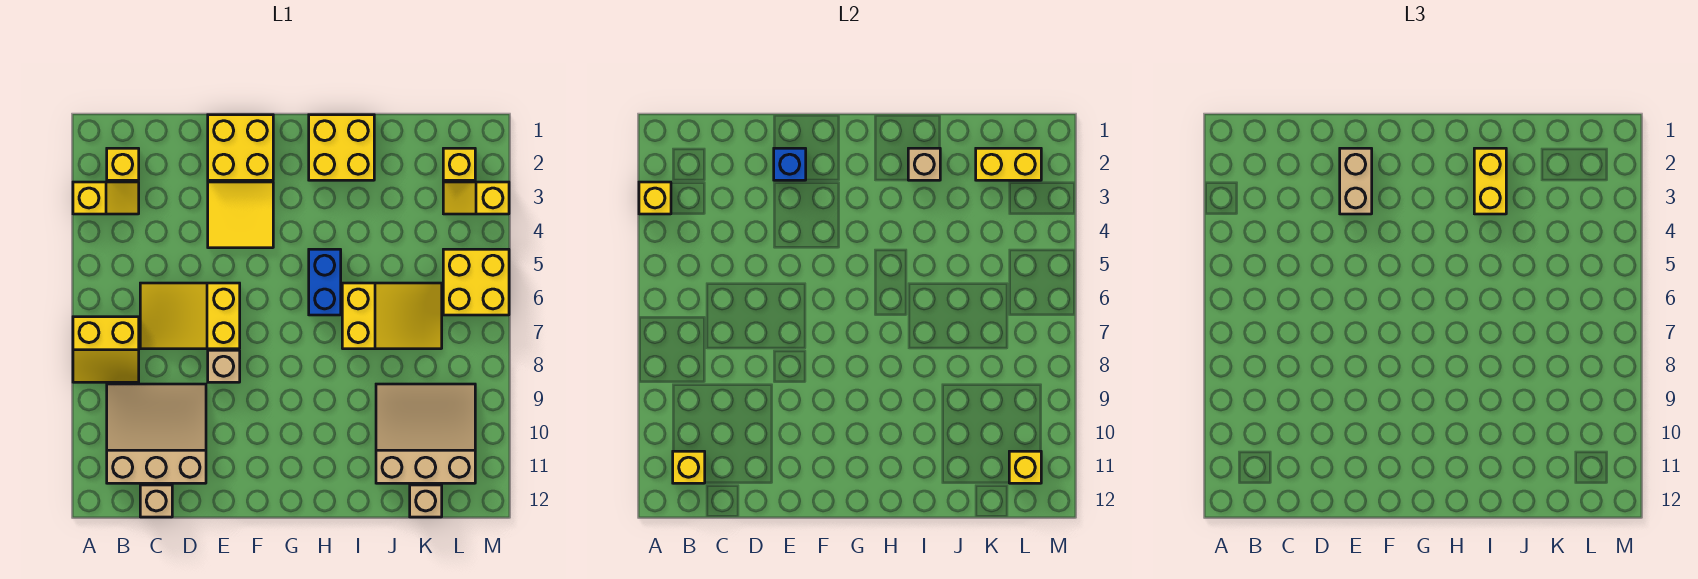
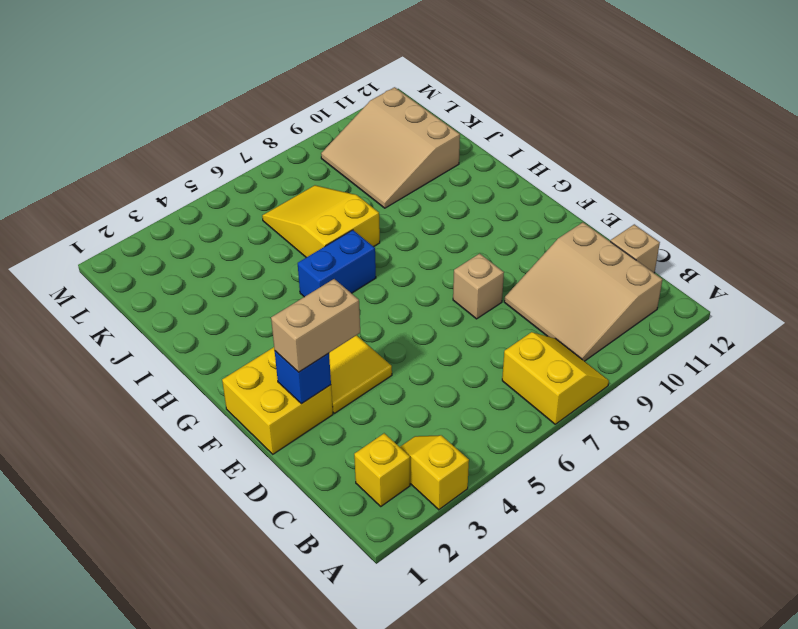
none -> yellow slope C6:E7 level 1 top E
none -> yellow brick H1:I2 level 1
none -> tan brick K12 level 1

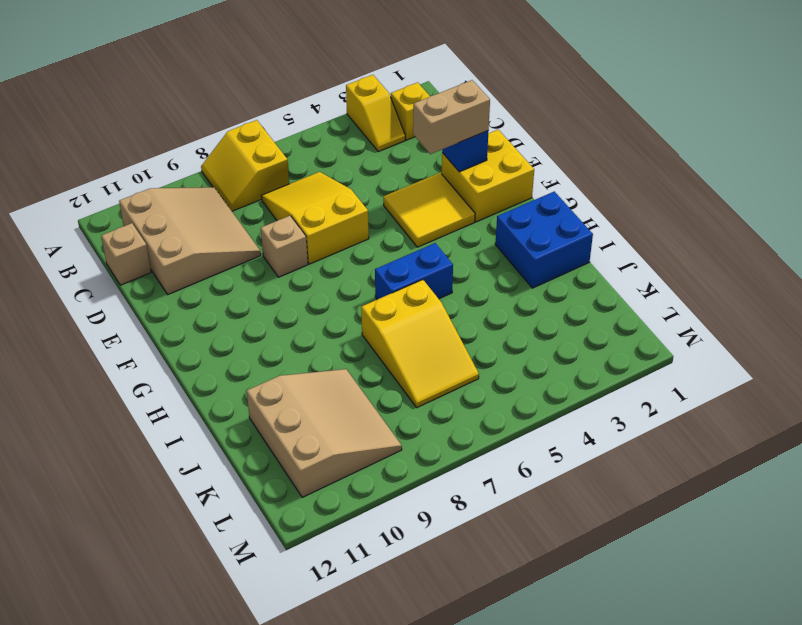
blue brick H1:I2 level 1 -> yellow brick H1:I2 level 1
none -> tan brick K12 level 1
none -> yellow brick L2 level 1
none -> yellow slope L3:M3 level 1 top M

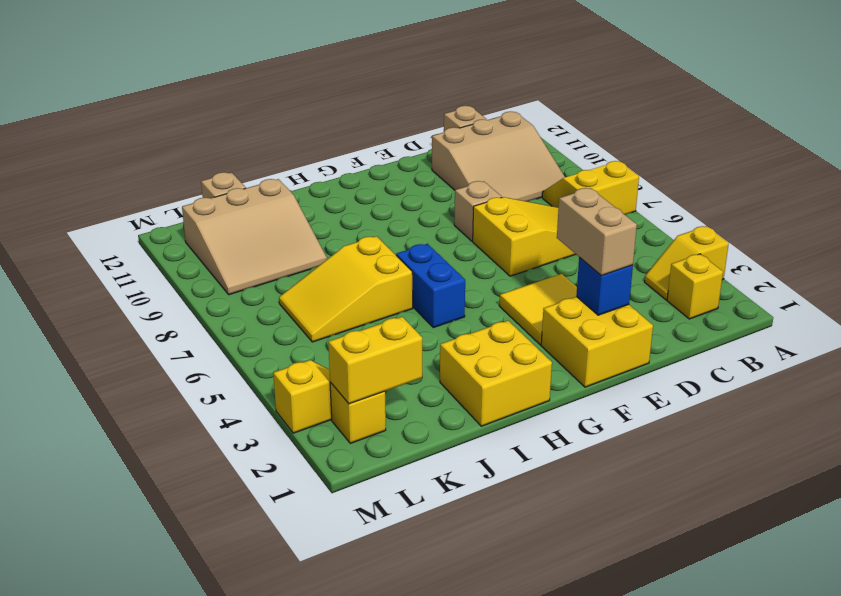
none -> yellow brick L5:M6 level 1
none -> yellow brick A3 level 2
none -> yellow brick B11 level 2

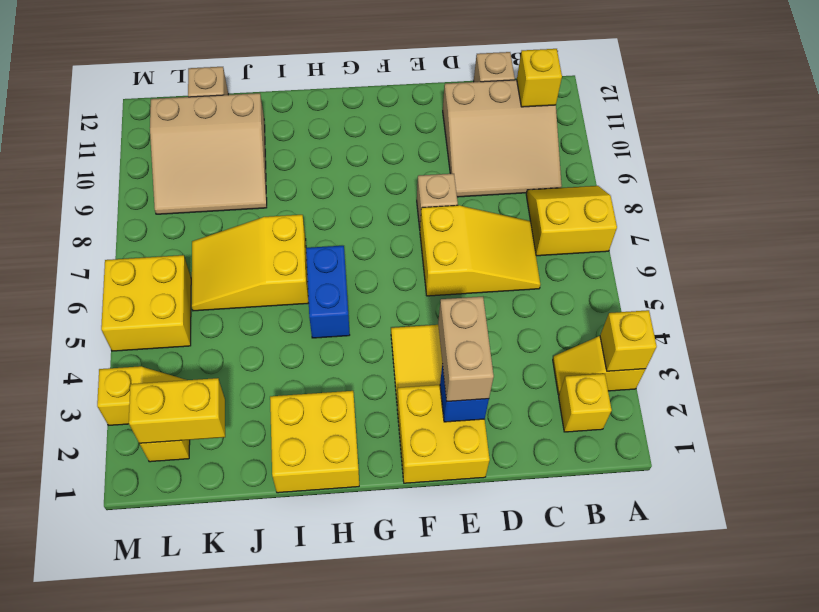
none -> tan brick I2 level 2
none -> yellow brick L11 level 2
none -> yellow brick I2:I3 level 3

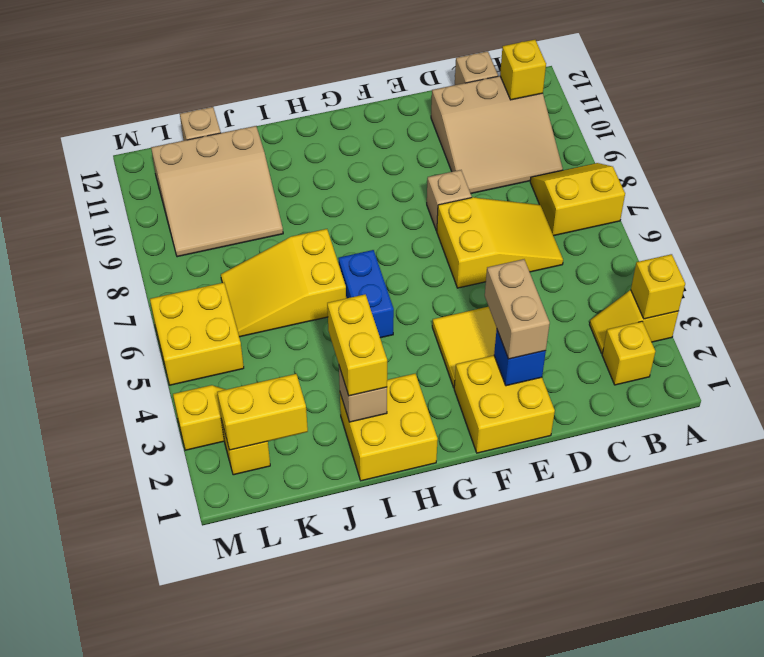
none -> yellow brick L11 level 2

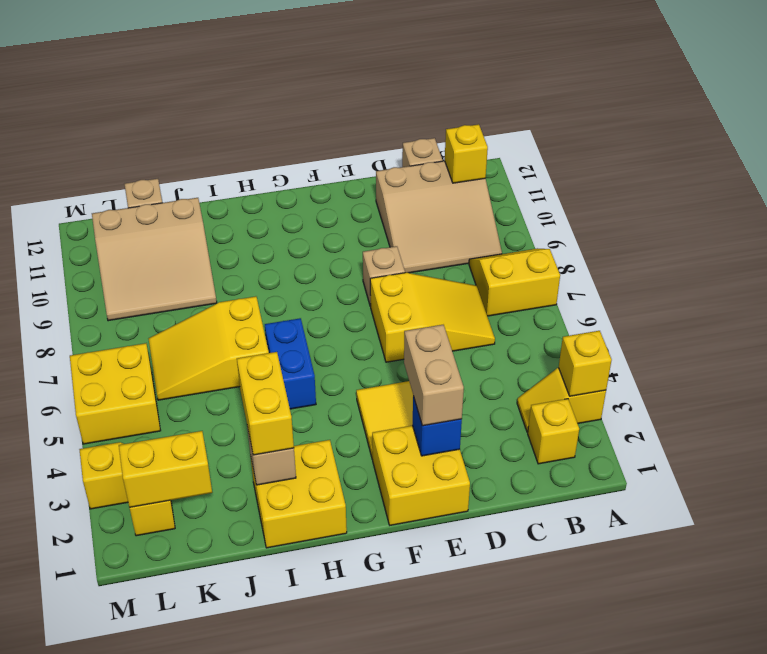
none -> yellow brick L11 level 2

